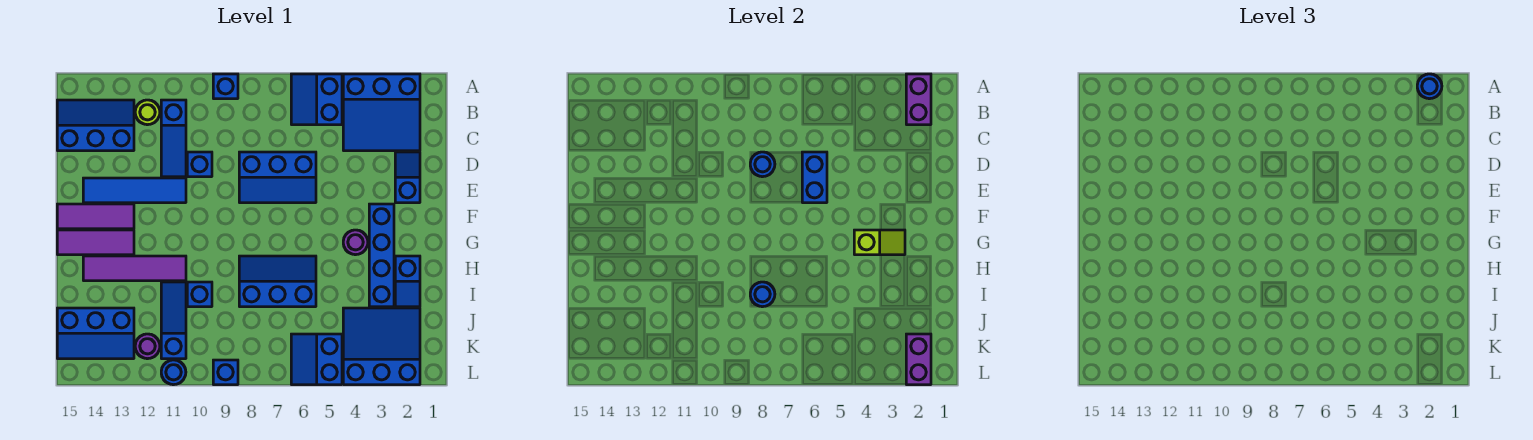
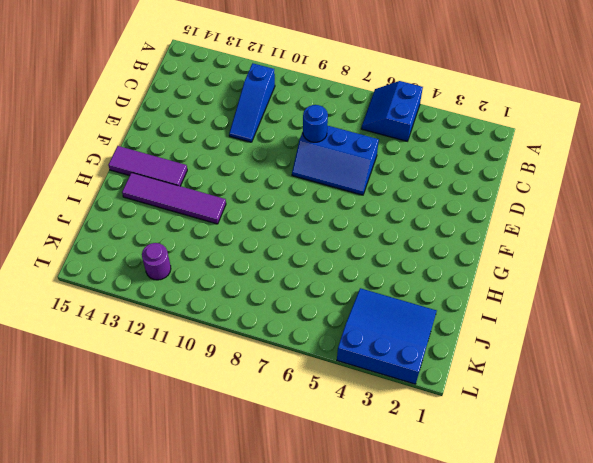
none -> blue slope A2:C4 level 1 top A
none -> blue brick A9 level 1
none -> lime round brick B12 level 1
none -> blue slope B13:C15 level 1 top C

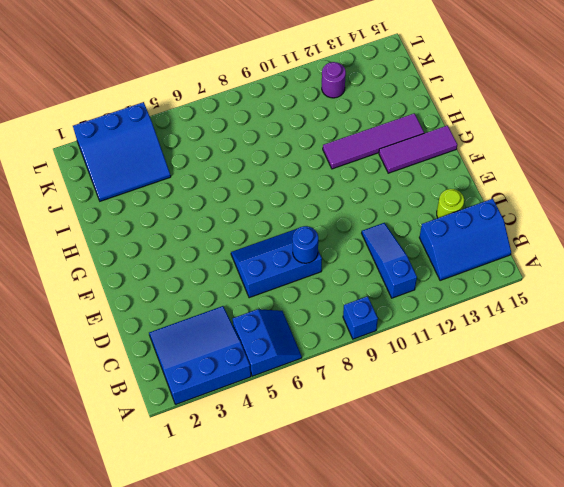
lime round brick D14 level 1 -> lime round brick B12 level 1
none -> blue slope D2:E2 level 1 top E
none -> blue brick D10 level 1
none -> blue tile E11:E14 level 1
none -> blue brick F3:I3 level 1

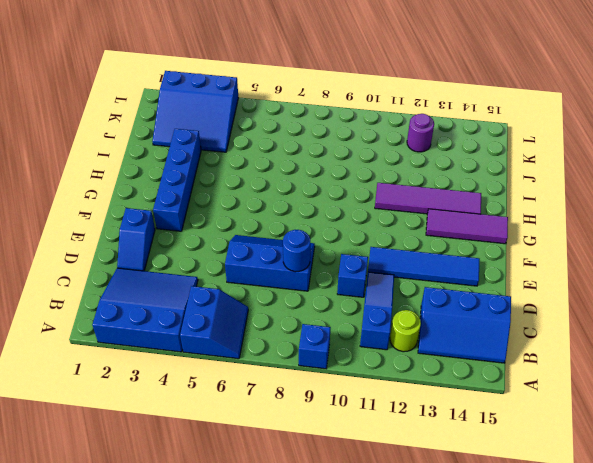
none -> purple tile F13:F15 level 1
none -> purple round brick G4 level 1
none -> blue slope H2:I2 level 1 top H
none -> blue slope H6:I8 level 1 top I

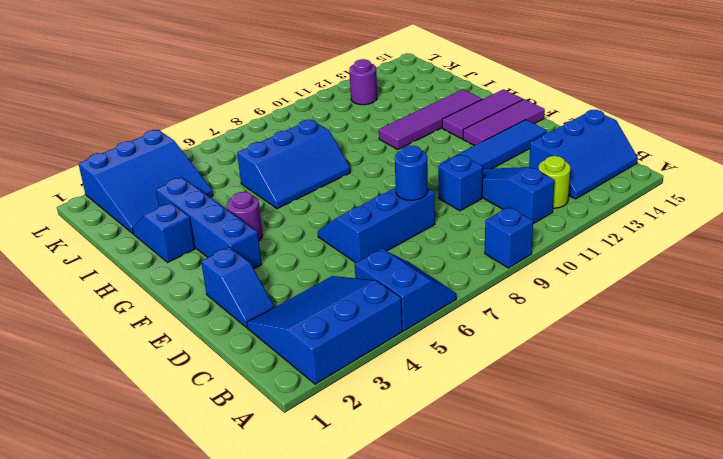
none -> blue brick I10 level 1
none -> blue slope I11:K11 level 1 top K
none -> blue slope J13:K15 level 1 top J
none -> blue slope K5:L6 level 1 top 5

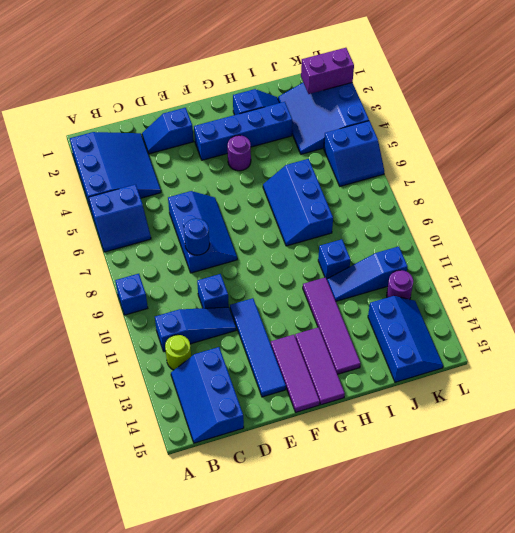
none -> blue brick L9 level 1
none -> blue round brick L11 level 1
none -> purple brick A2:B2 level 2
none -> blue brick D6:E6 level 2

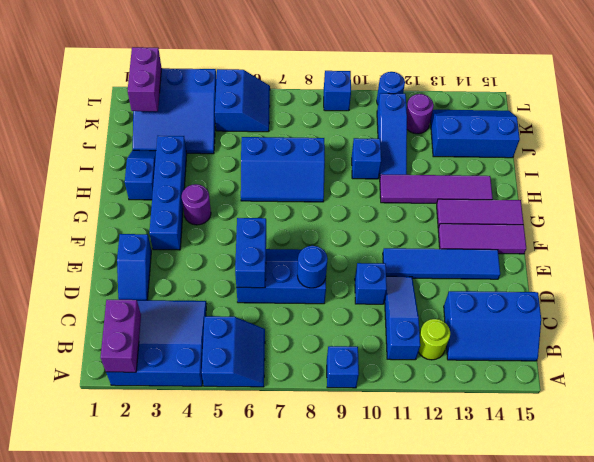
none -> lime slope G3:G4 level 2 top 4
none -> blue round brick I8 level 2
none -> blue round brick A2 level 3

